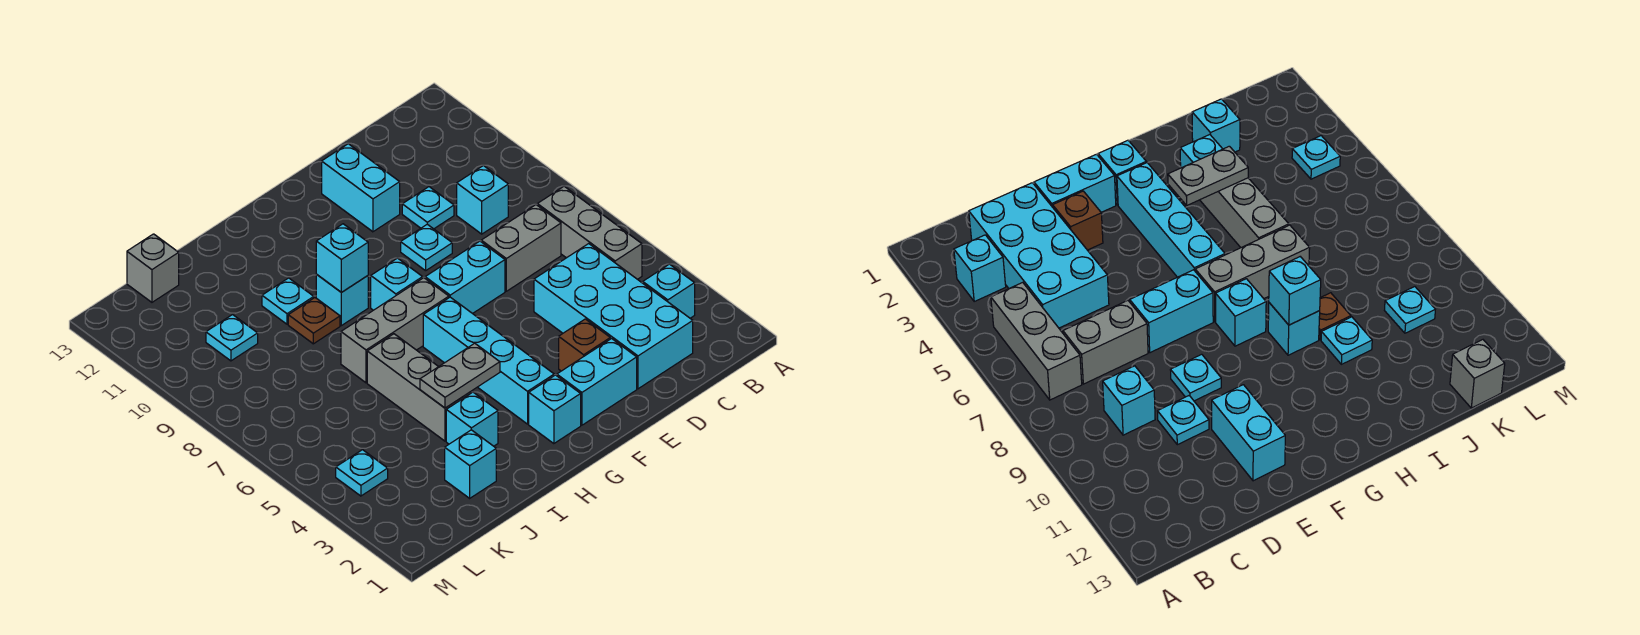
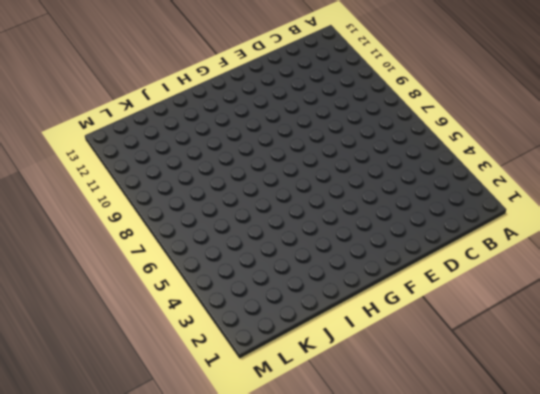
none -> cyan brick B3 level 1
none -> grey brick B5:B7 level 1
none -> cyan brick C2:D5 level 1

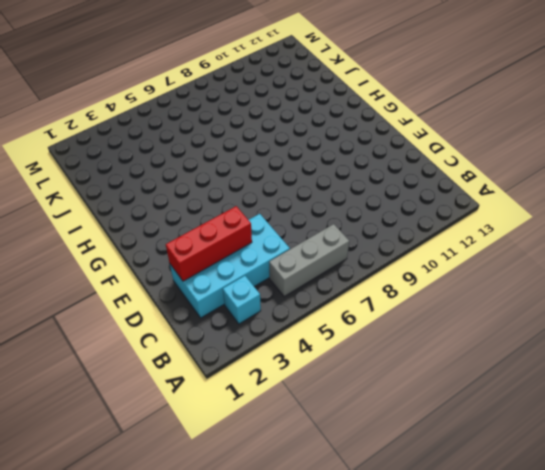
red brick D2:D4 level 2 -> none
none -> grey brick C7:D7 level 1
none -> cyan brick C9 level 1
none -> cyan plate D10 level 1

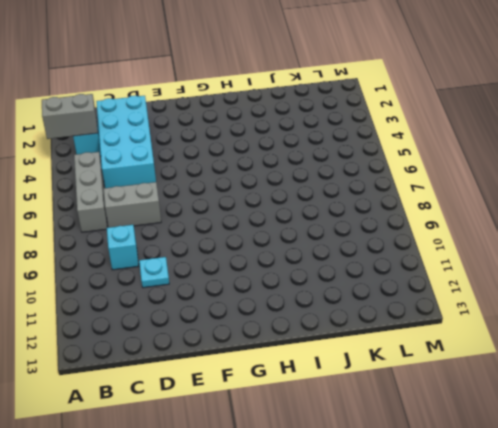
grey brick A3:B3 level 2 -> none
none -> cyan brick E2:F2 level 1
none -> brown brick E3 level 1
none -> cyan brick E7:F7 level 1

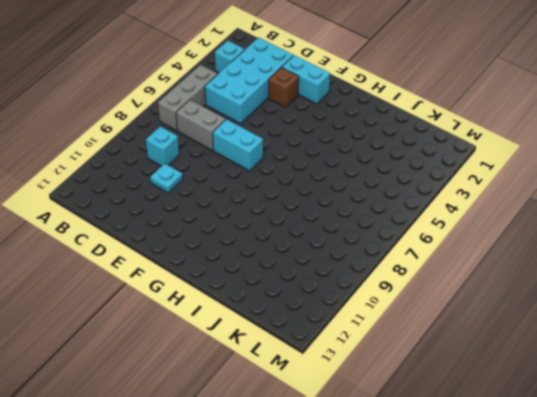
none -> cyan plate E9 level 1
none -> cyan brick E11:E12 level 1
none -> cyan brick G2 level 1

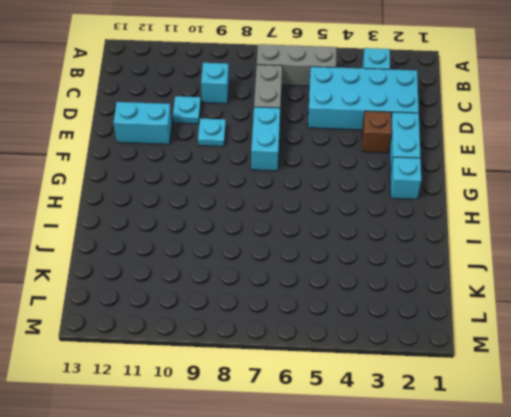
none -> cyan brick G3:G6 level 1
none -> grey brick G7:I7 level 1
none -> cyan brick G8 level 1

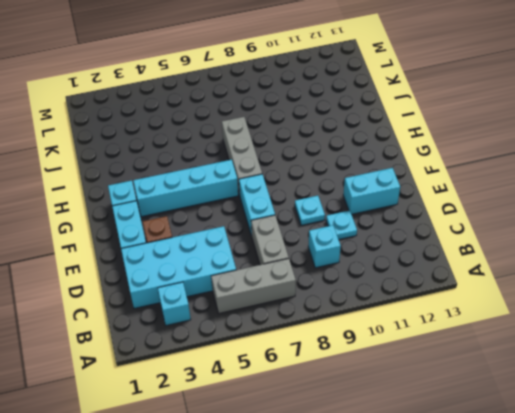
none -> cyan brick G8 level 1
none -> cyan brick H9 level 1
none -> cyan brick I3 level 1

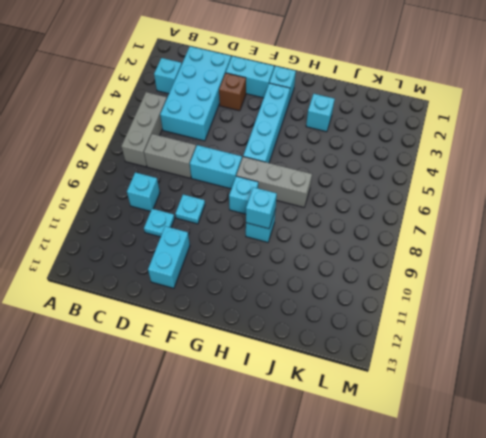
none -> grey brick I4:I6 level 1
none -> brown plate I9 level 1
none -> cyan plate I10 level 1

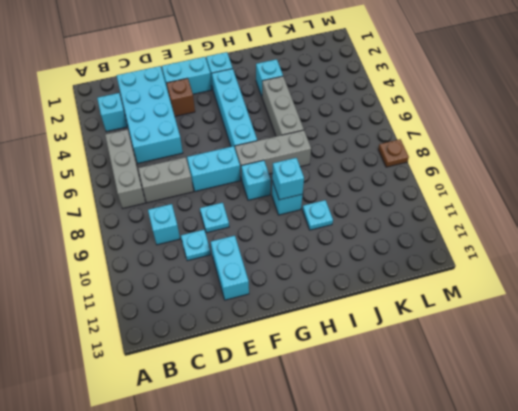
brown plate M8 level 1 -> brown plate I9 level 1
none -> cyan brick J2 level 1
none -> cyan plate K10 level 1
none -> grey brick K13 level 1

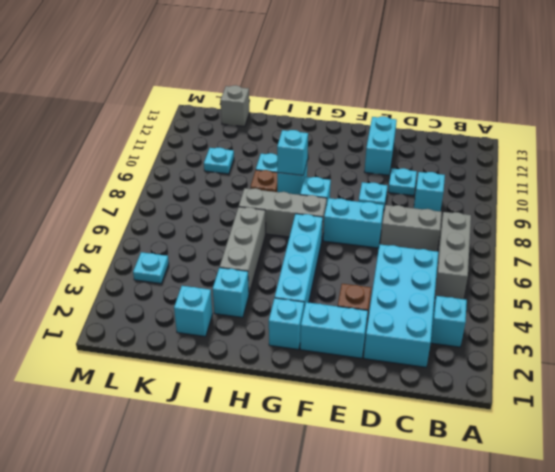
none -> grey plate H4:I4 level 2

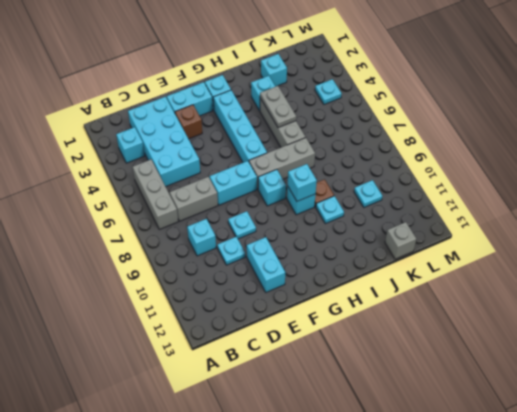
grey plate I4:I5 level 2 -> grey plate H4:I4 level 2

